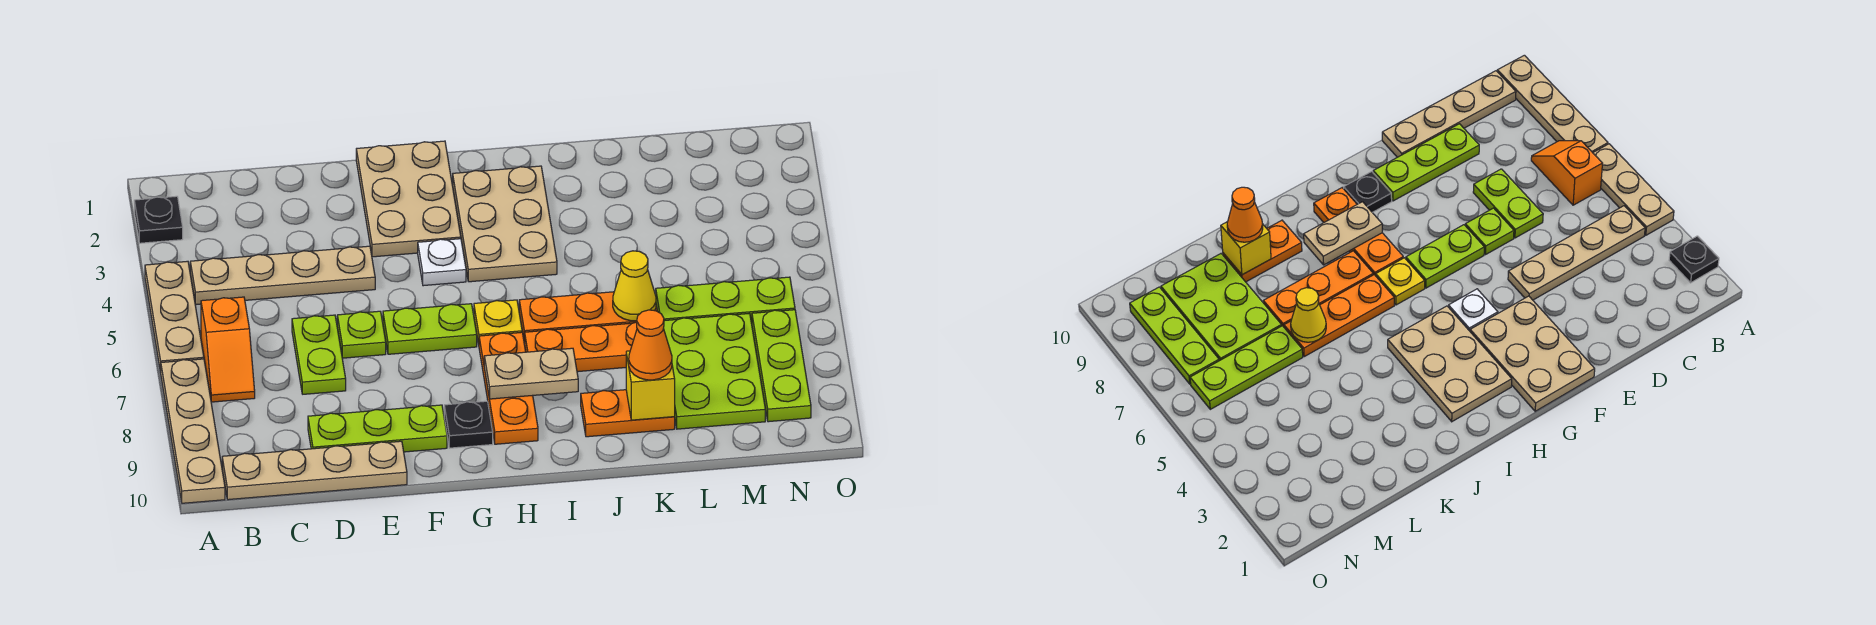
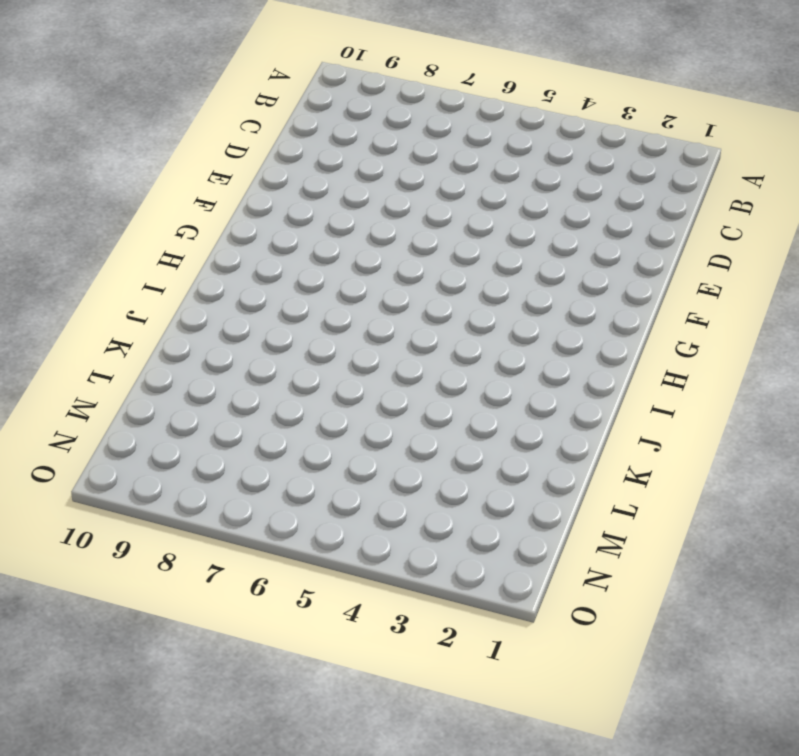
none -> black plate A2 level 1
none -> tan plate A4:A6 level 1
none -> tan plate A7:A10 level 1

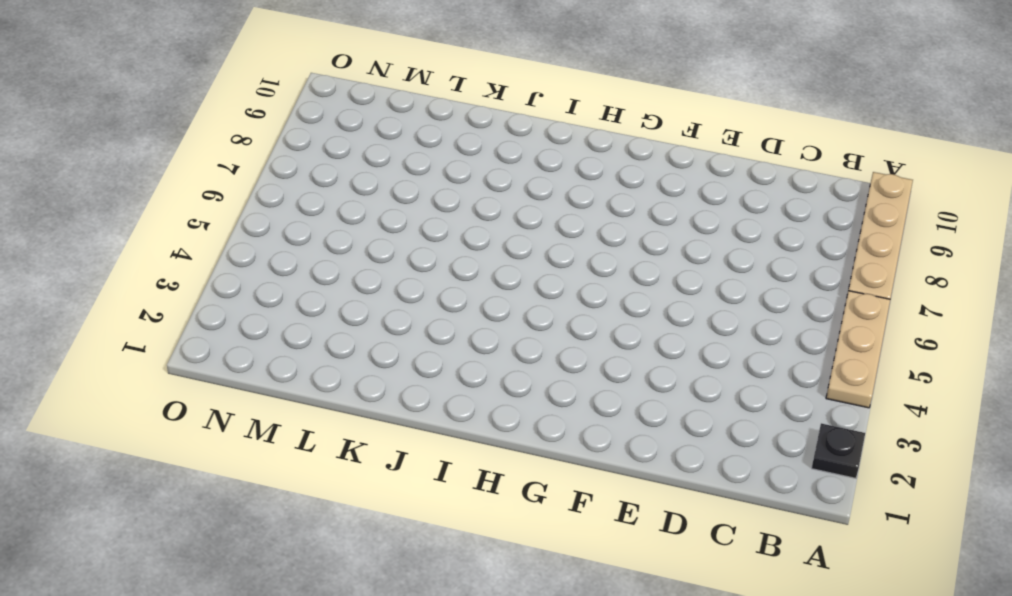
none -> tan plate B4:E4 level 1
none -> orange slope B6:B7 level 1 top 6
none -> tan plate B10:E10 level 1

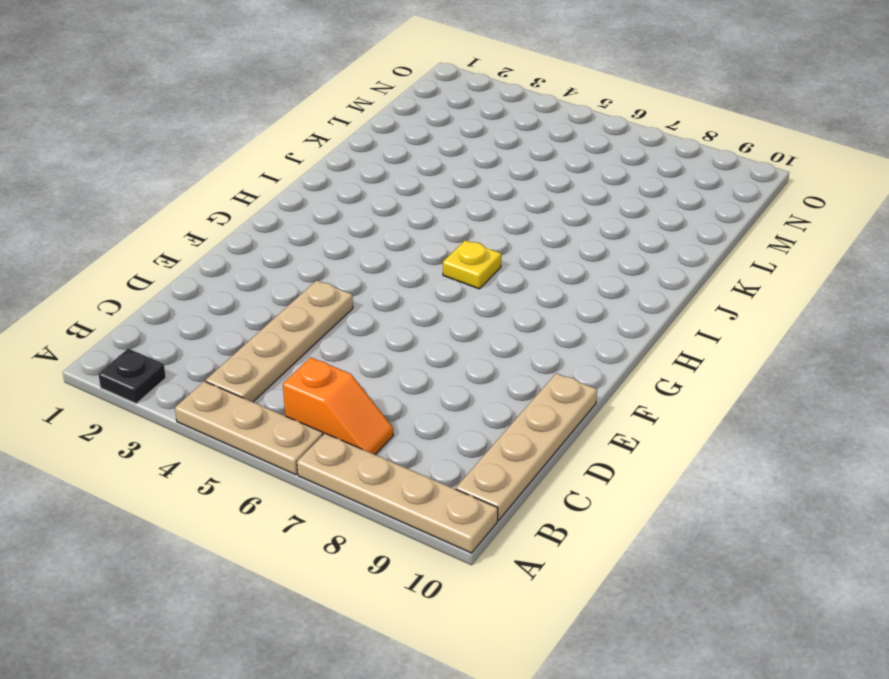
none -> lime plate D6:D7 level 1
none -> lime plate D9:F9 level 1
none -> lime plate E6 level 1

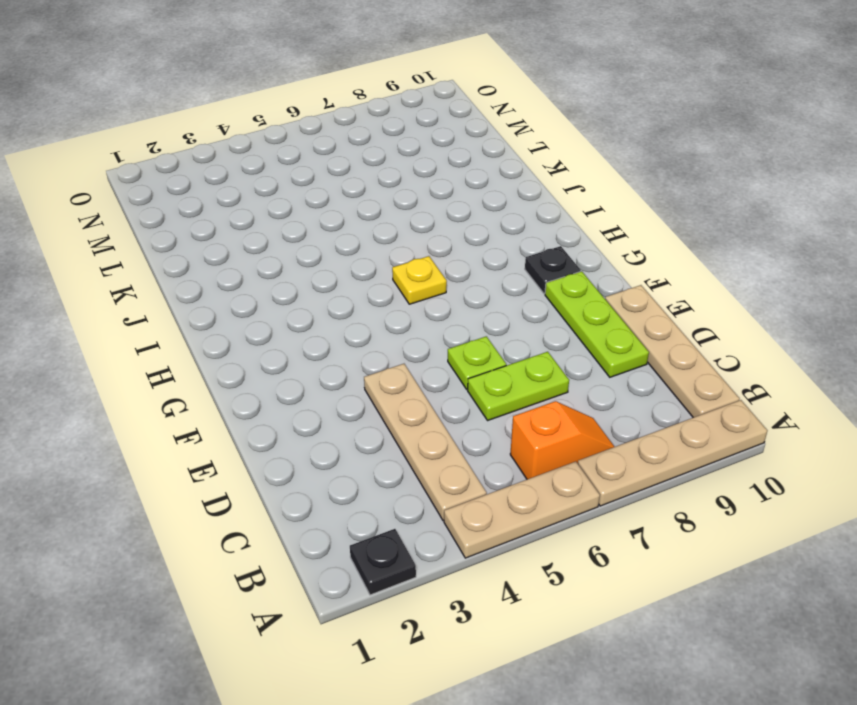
none -> tan plate F1:G3 level 1
none -> lime plate F6:G6 level 1
none -> white plate G4 level 1

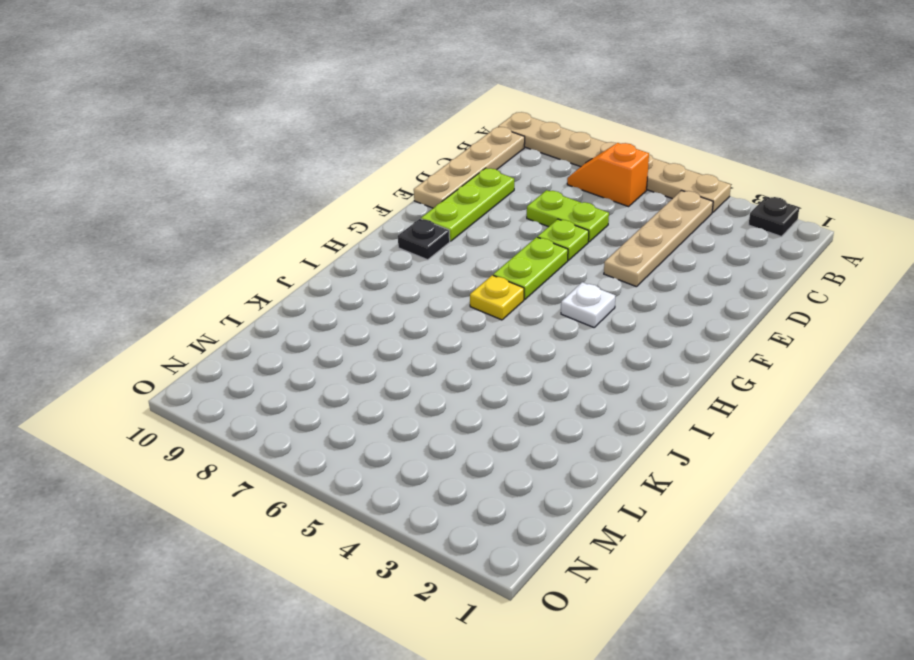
none -> tan plate F1:G3 level 1
none -> tan plate H2:I4 level 1
none -> orange plate H7:H9 level 1

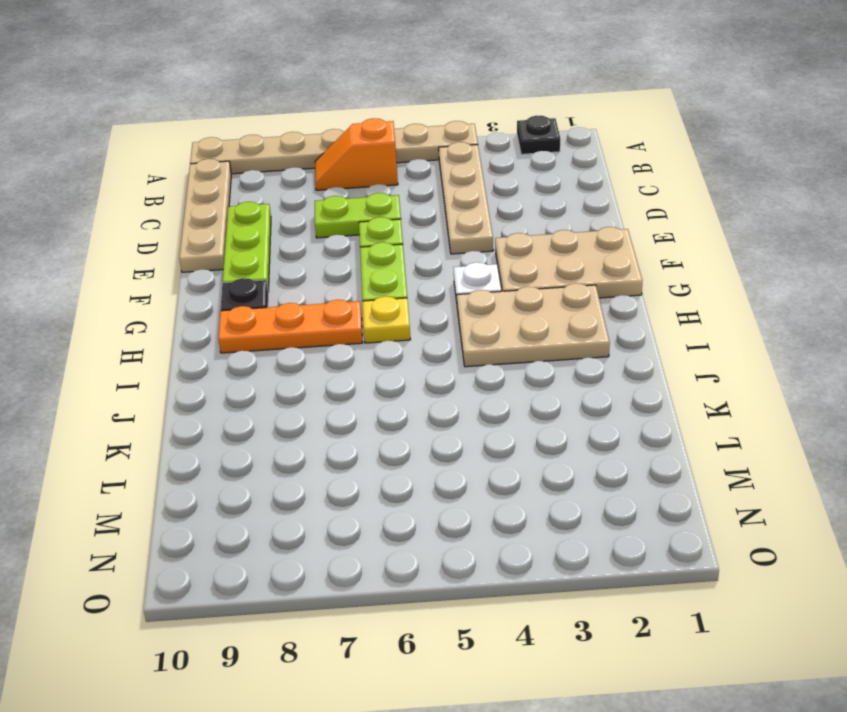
none -> orange plate I6:K6 level 1
none -> orange plate I7:K7 level 1
none -> orange plate J9:K9 level 1

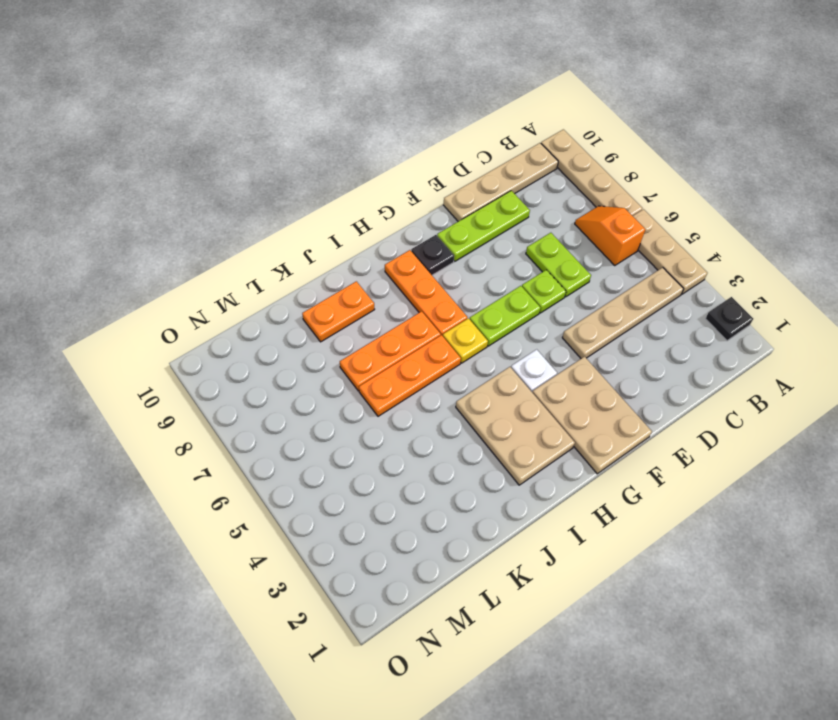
none -> lime plate L6:N6 level 1
none -> lime plate L7:M9 level 1
none -> lime plate N7:N9 level 1

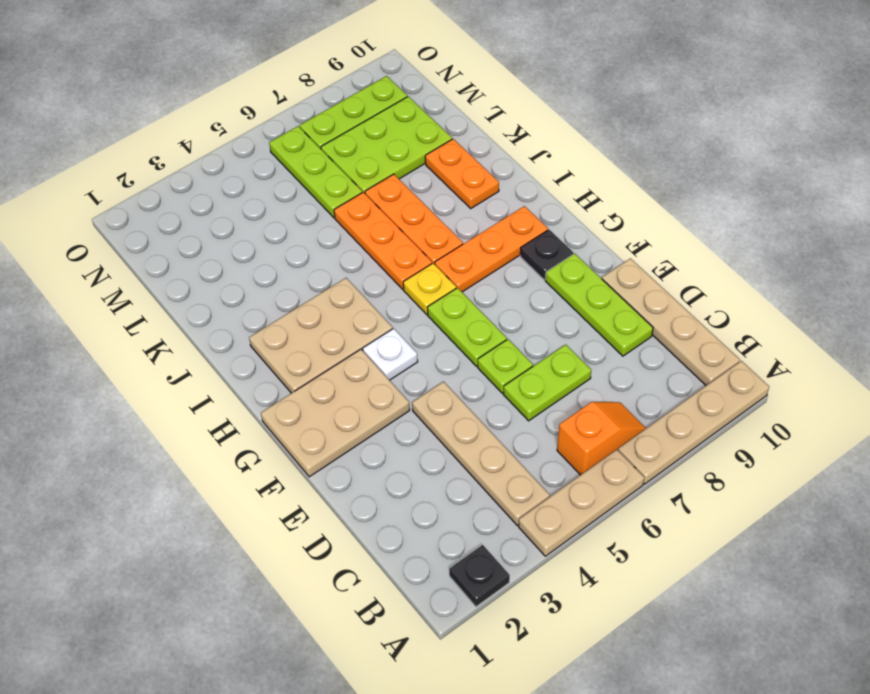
none -> tan plate H8:I8 level 2
none -> yellow cone K6 level 2
none -> yellow brick K9 level 2

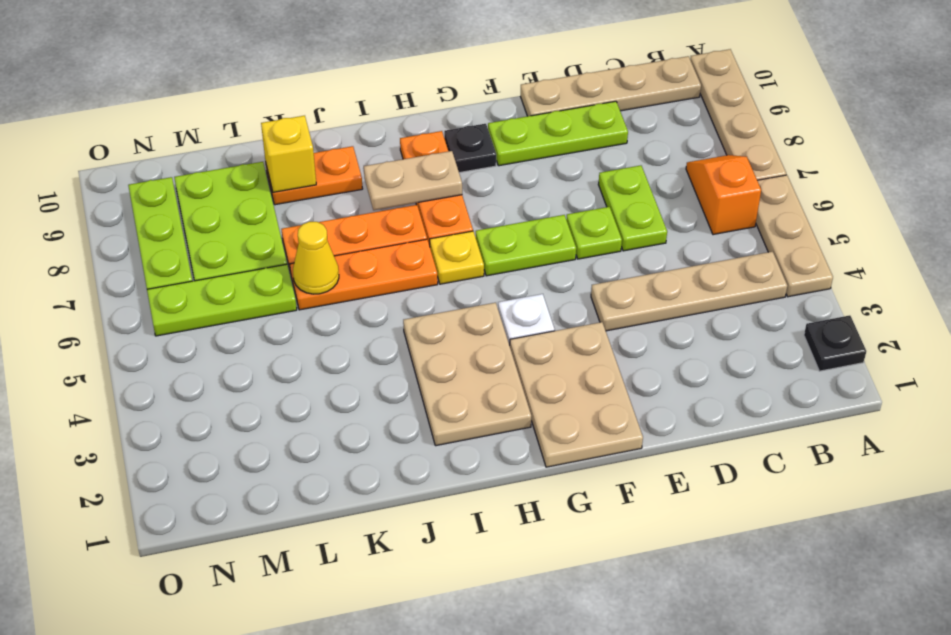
none -> orange cone K9 level 3

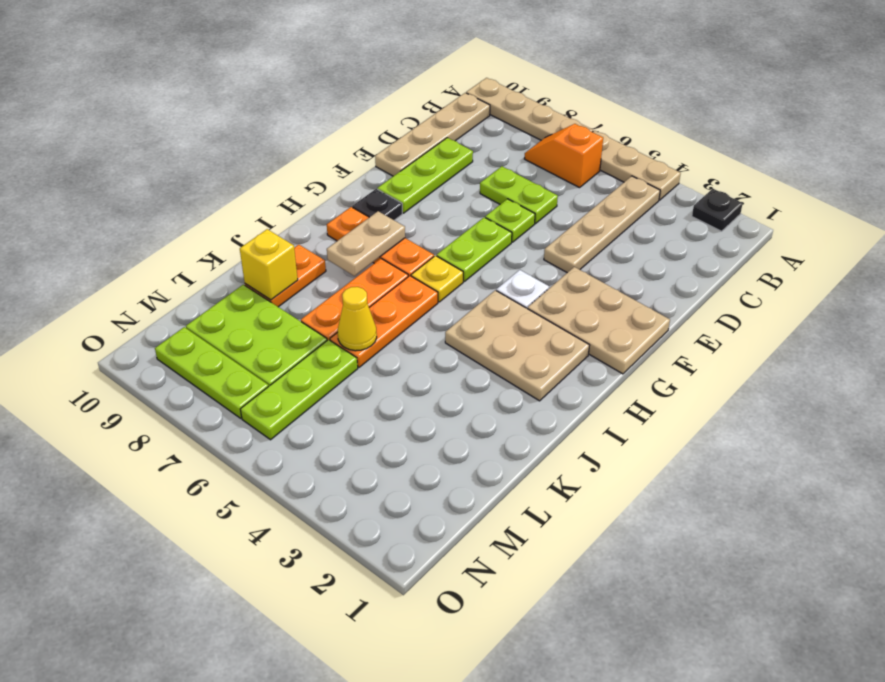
none -> orange cone K9 level 3

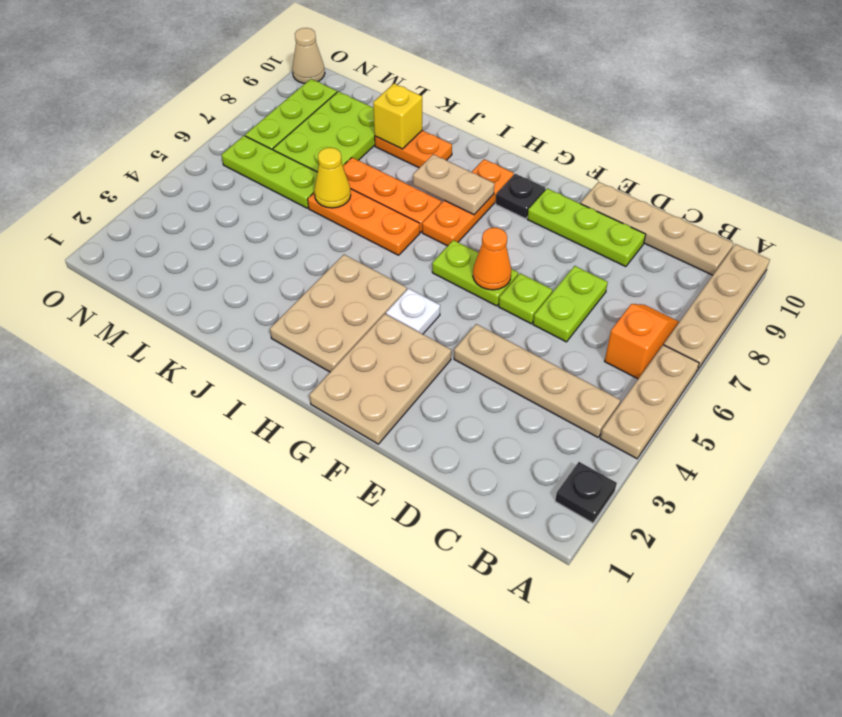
orange cone F6 level 2 -> orange cone K9 level 3
tan cone O10 level 1 -> none
none -> yellow plate H6 level 1

